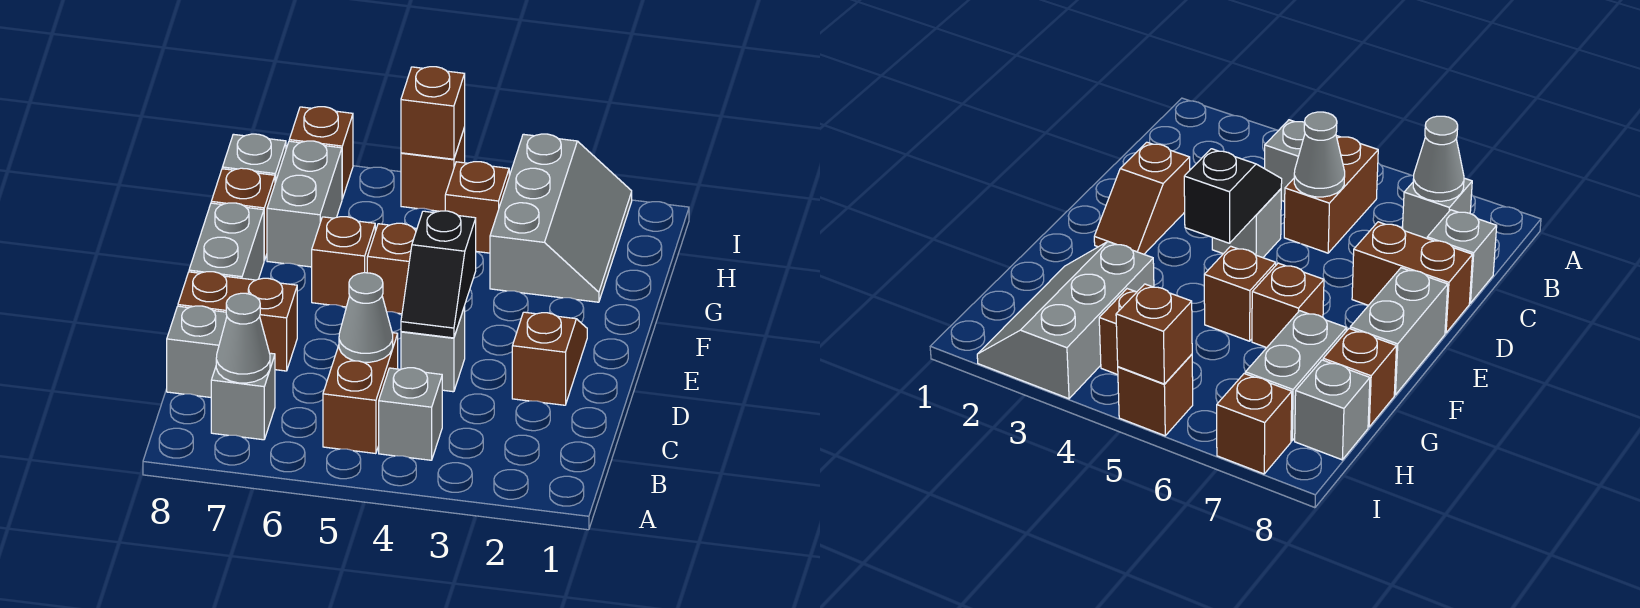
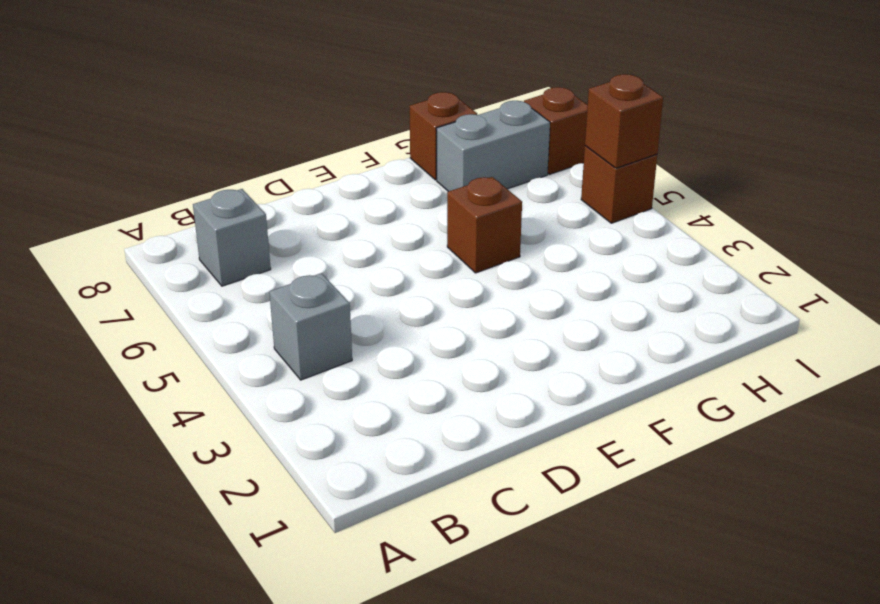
none -> brown brick B5:C5 level 1
none -> grey brick C8 level 1
none -> brown slope D2:E2 level 1 top D

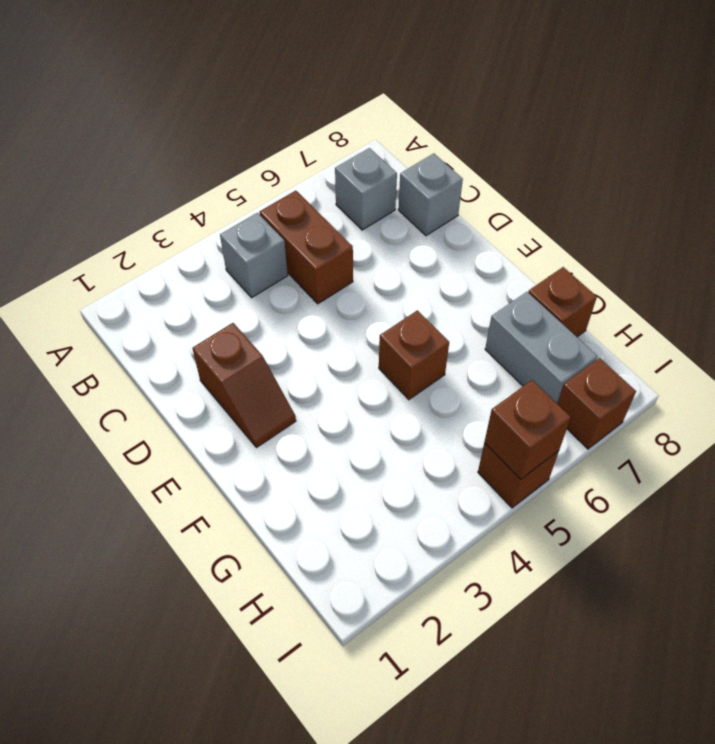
none -> grey brick D4 level 1
none -> brown brick D7:D8 level 1
none -> grey brick E8:F8 level 1

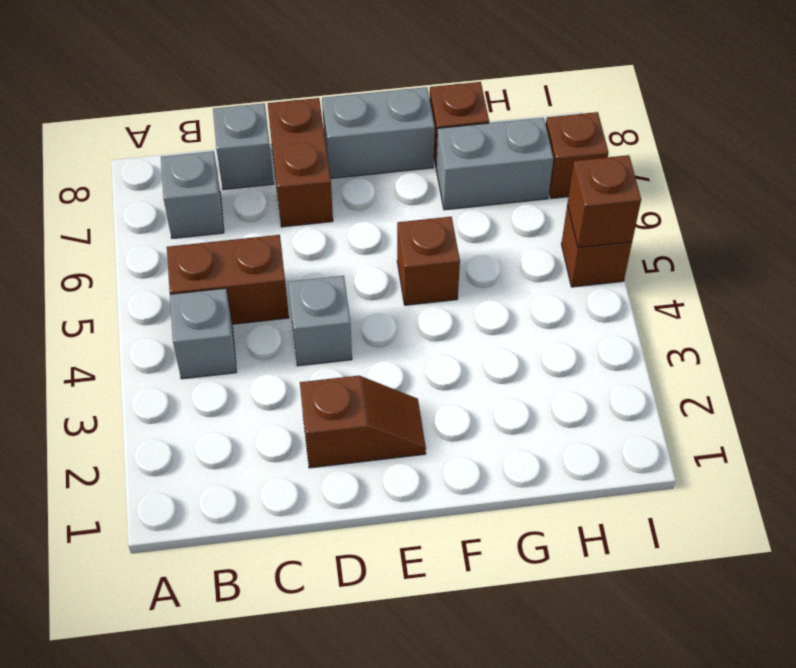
none -> brown brick F6 level 1
none -> grey slope G2:I3 level 1 top 3
none -> brown brick H4 level 1

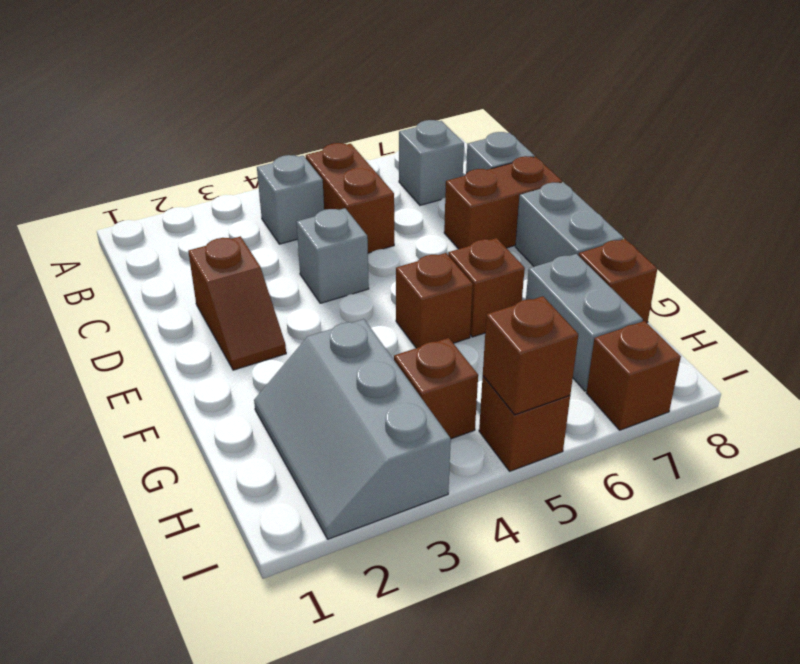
none -> grey brick H8 level 1
none -> grey cone B7 level 2
none -> grey cone C5 level 2

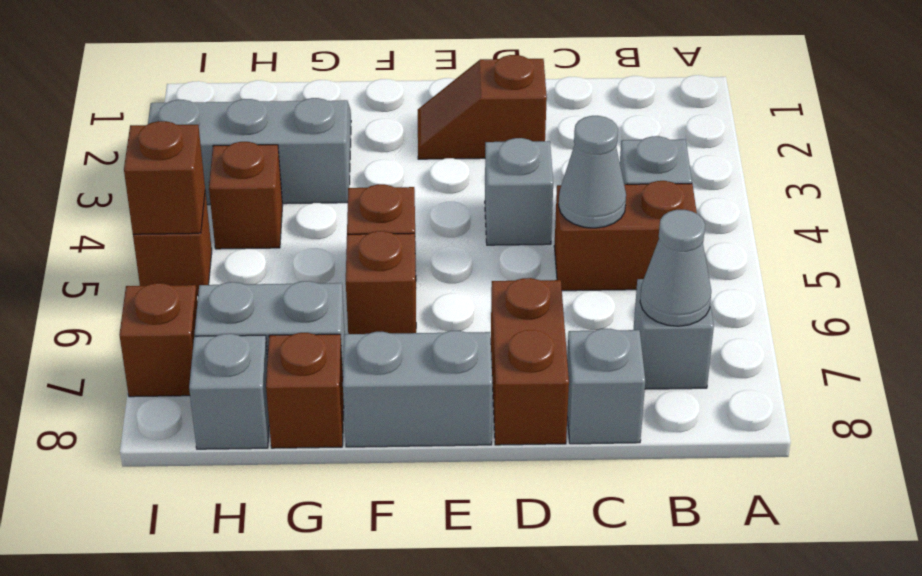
none -> black slope D4:E4 level 2 top E

